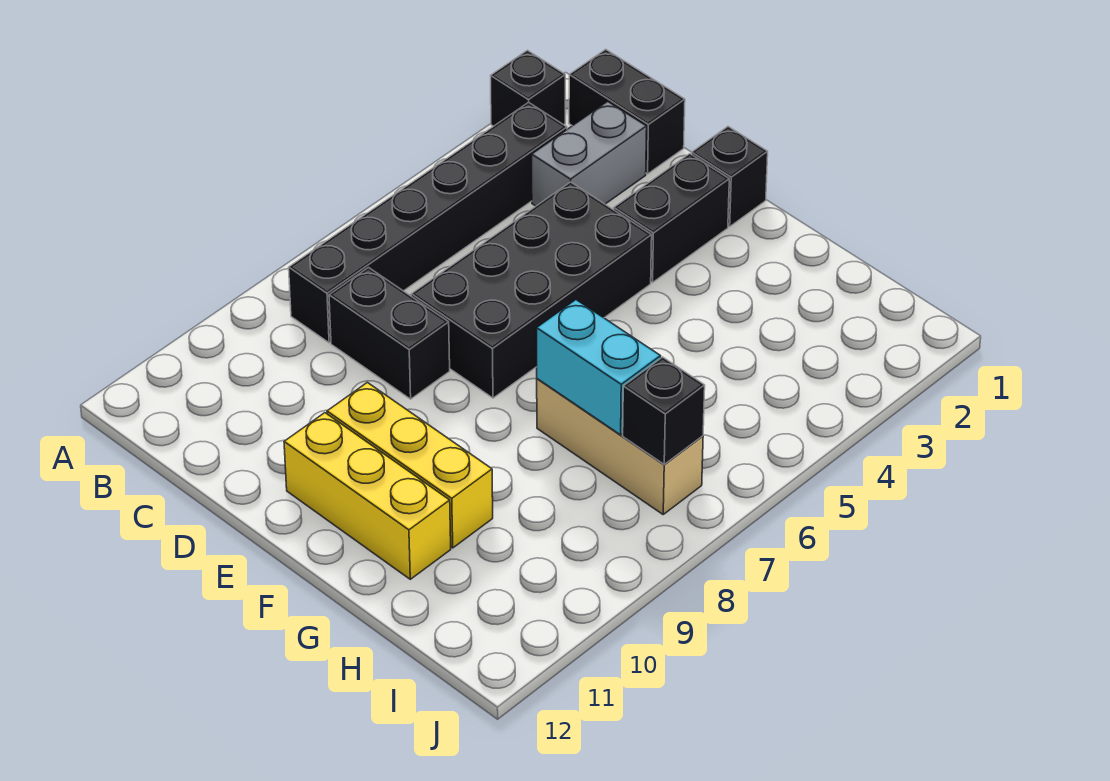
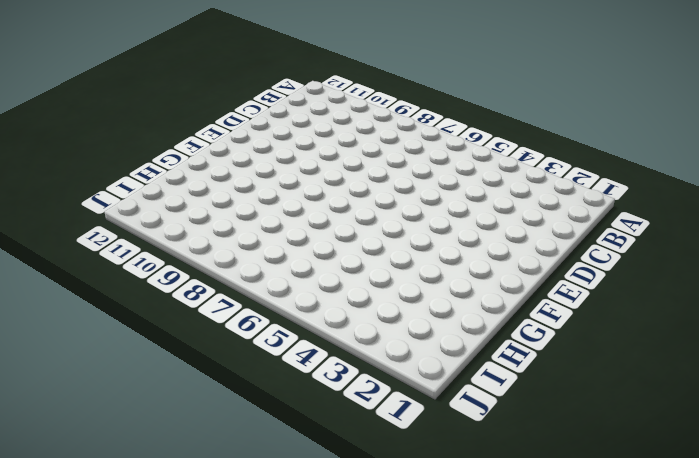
none -> black brick A2 level 1
none -> black brick B1:C1 level 1
none -> black brick B3:B8 level 1

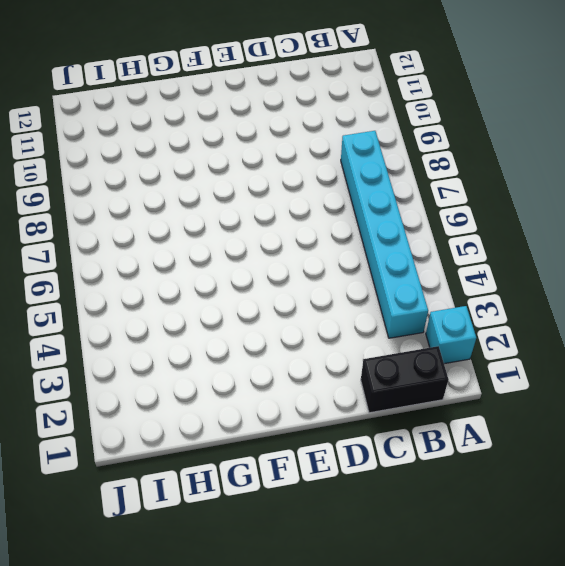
cyan brick A2 level 1 -> black brick A2 level 1
cyan brick B3:B8 level 1 -> black brick B3:B8 level 1
none -> grey brick C2:C3 level 1
none -> black brick C8:D8 level 1
none -> black brick D4:E7 level 1

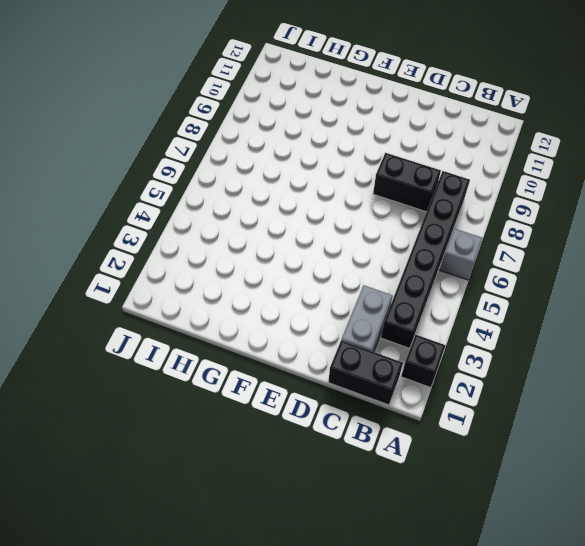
grey brick A6 level 1 -> none
none -> black brick D4:E7 level 1
none -> black brick E1 level 1
none -> black brick E2:E3 level 1

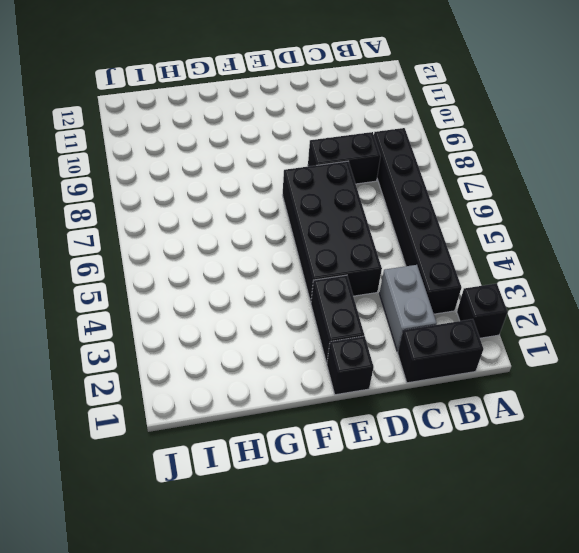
none -> yellow brick E10:G10 level 1
none -> yellow brick E11:G11 level 1
none -> tan brick G7:I7 level 1

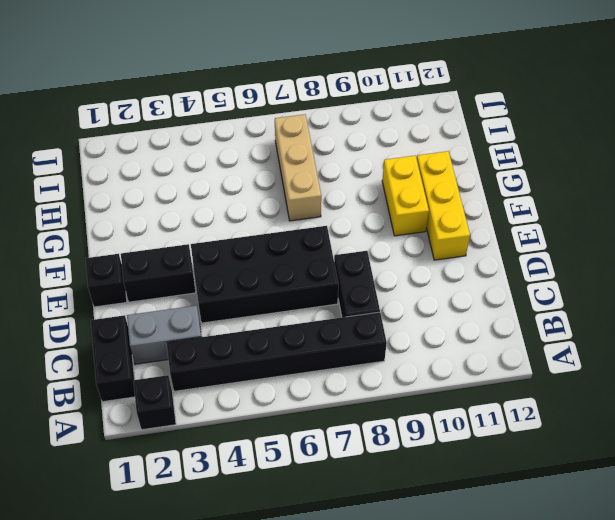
yellow brick F10:G10 level 1 -> yellow brick E10:G10 level 1
none -> cyan brick G7:H7 level 2
none -> black brick I7 level 2

